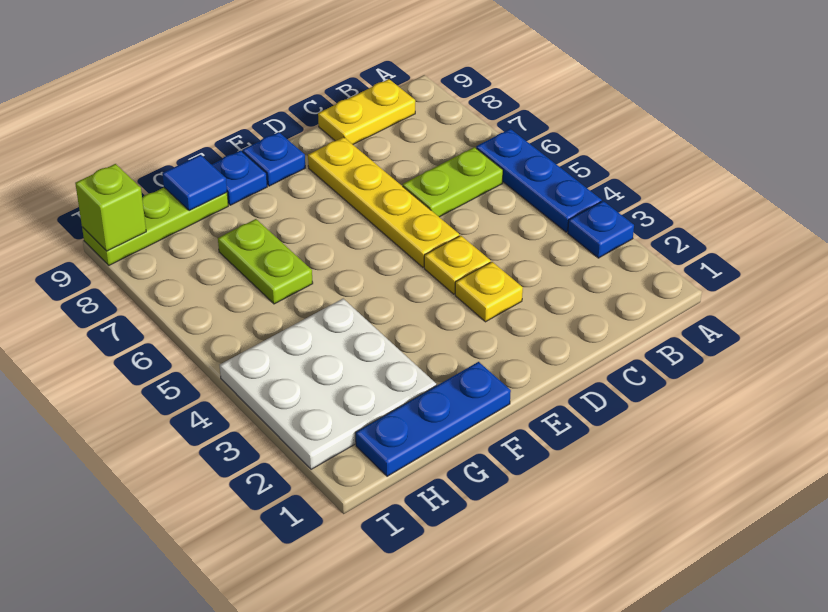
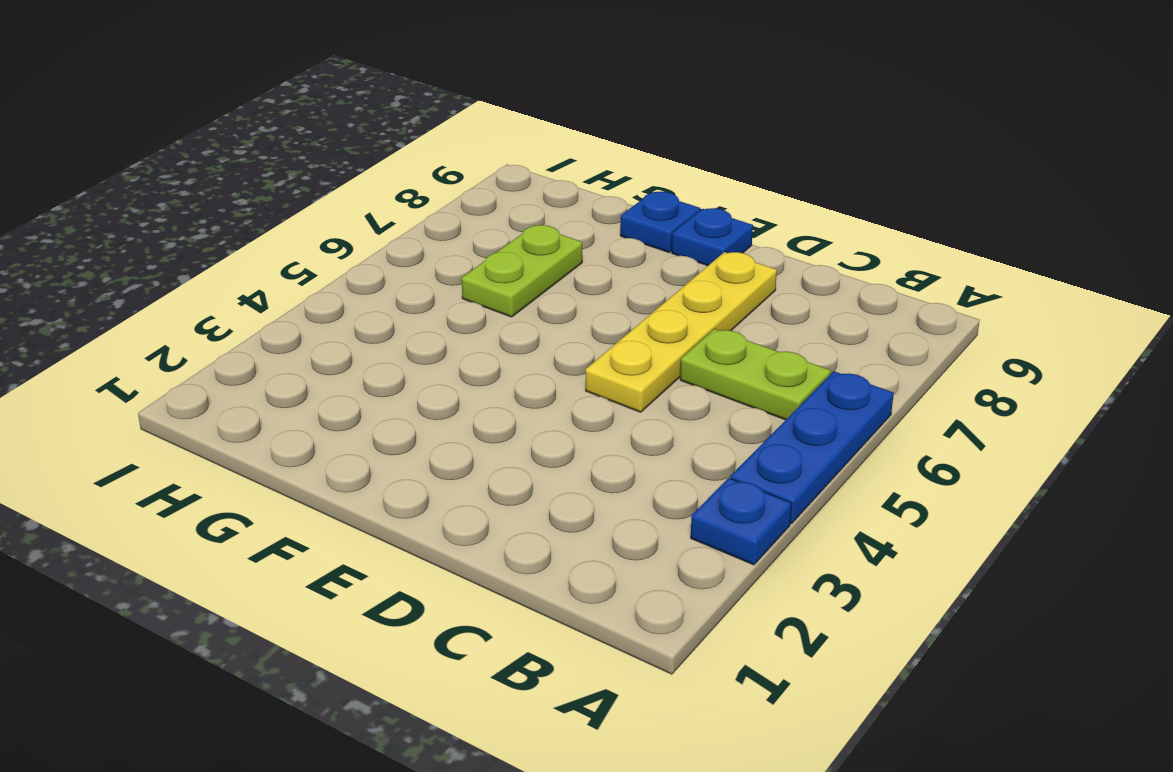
none -> yellow plate B9:C9 level 1
none -> yellow plate D3 level 1
none -> yellow plate D4 level 1

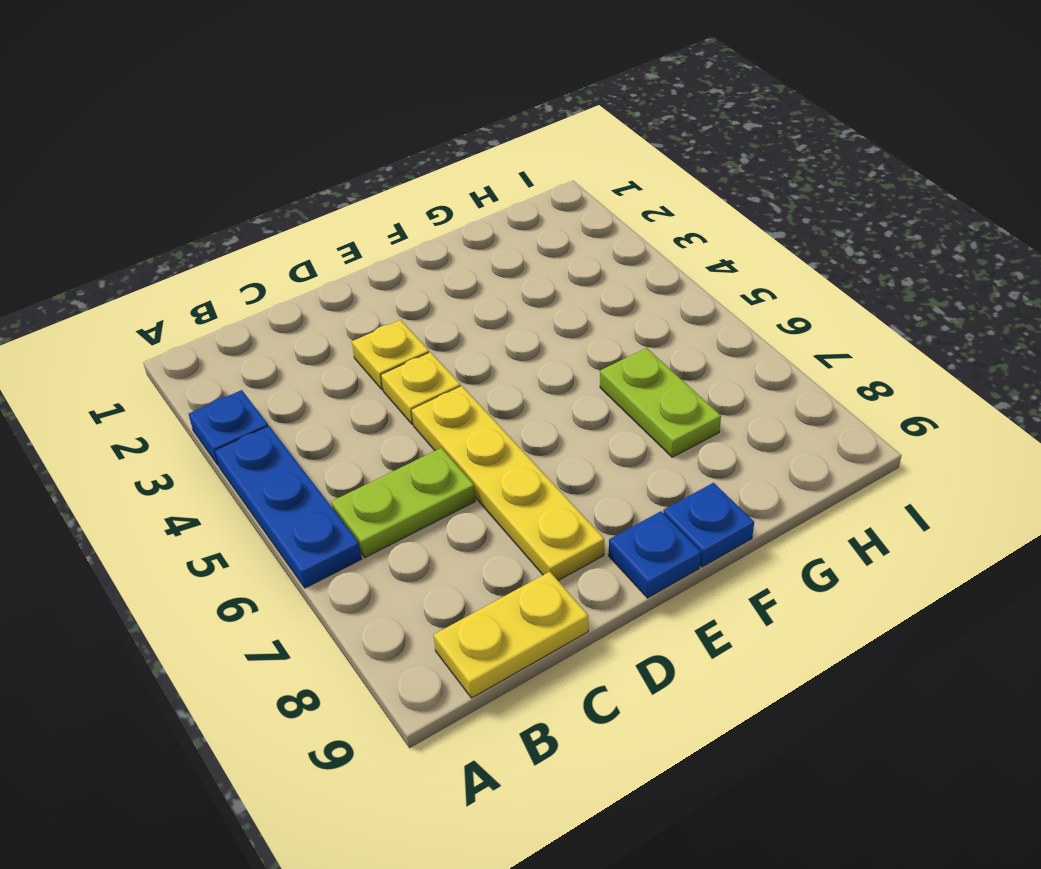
none -> blue plate F1:H1 level 1
none -> white plate G2:I4 level 1
none -> lime plate G9:I9 level 1

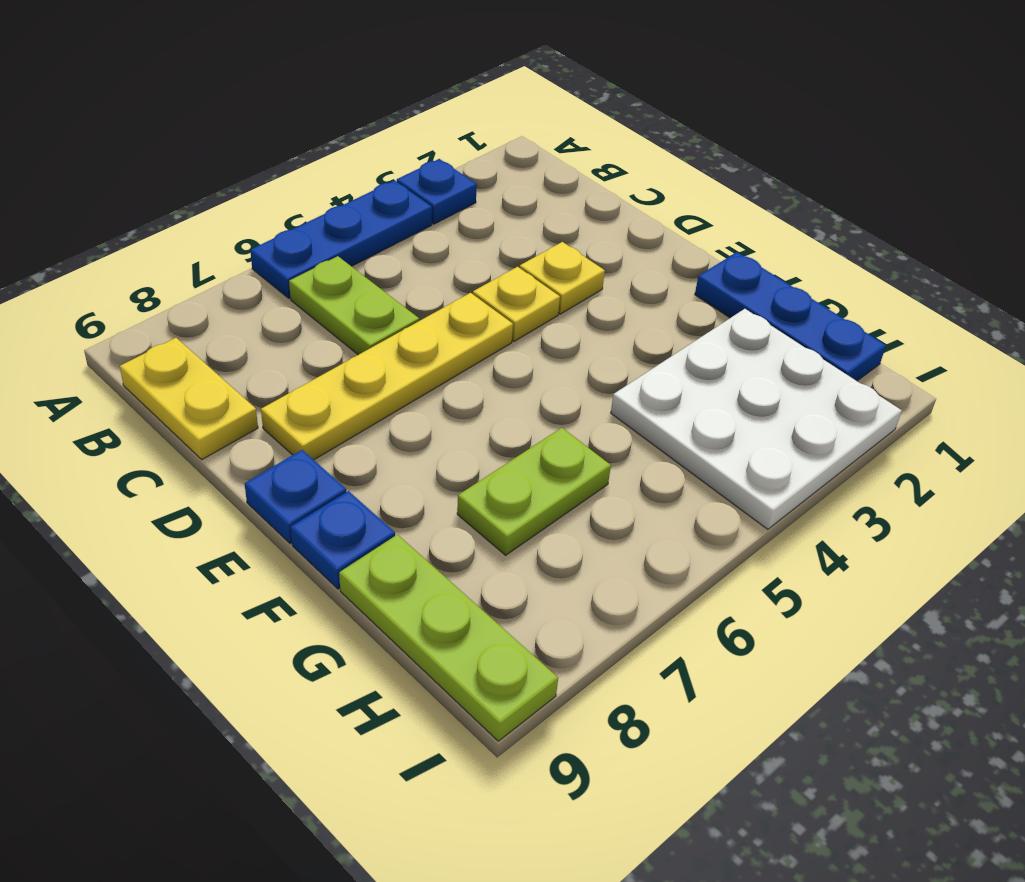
none -> blue tile G9 level 2
none -> lime brick I9 level 2

